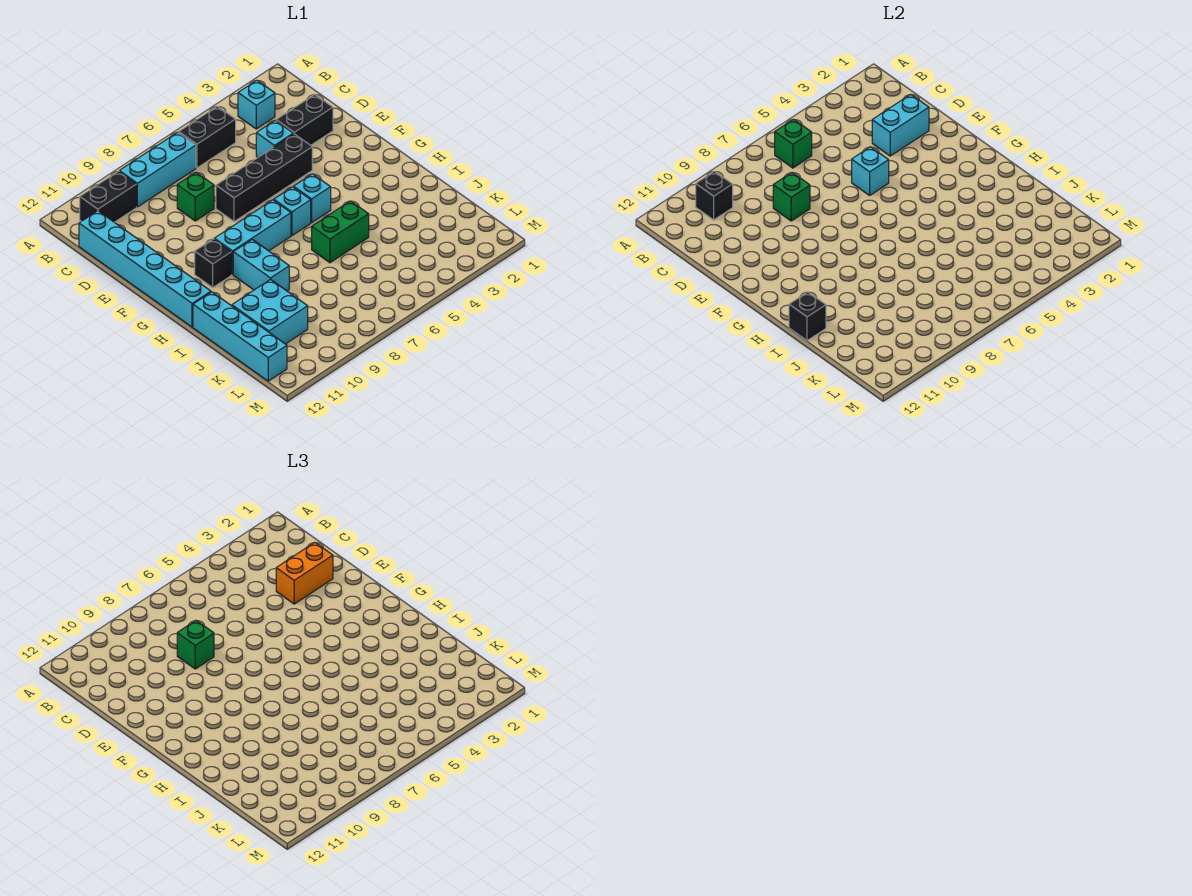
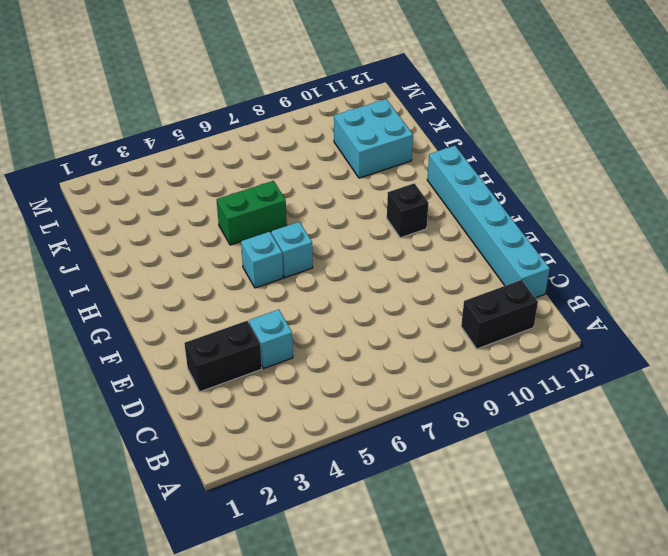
none -> cyan brick B3 level 1
none -> black brick B5:B6 level 1
none -> cyan brick B7:B9 level 1

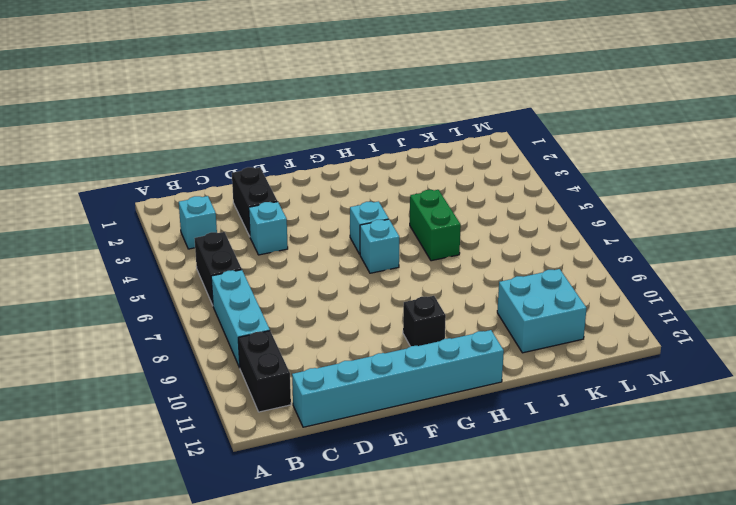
none -> green brick D8 level 1
none -> black brick E4:E7 level 1
none -> cyan brick G7:G9 level 1

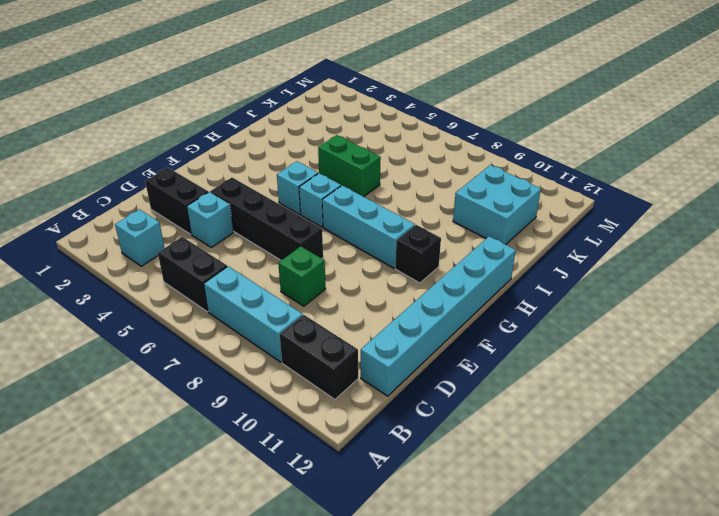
none -> cyan brick H9:I9 level 1
none -> cyan brick I12:L12 level 1
none -> green brick B6 level 2

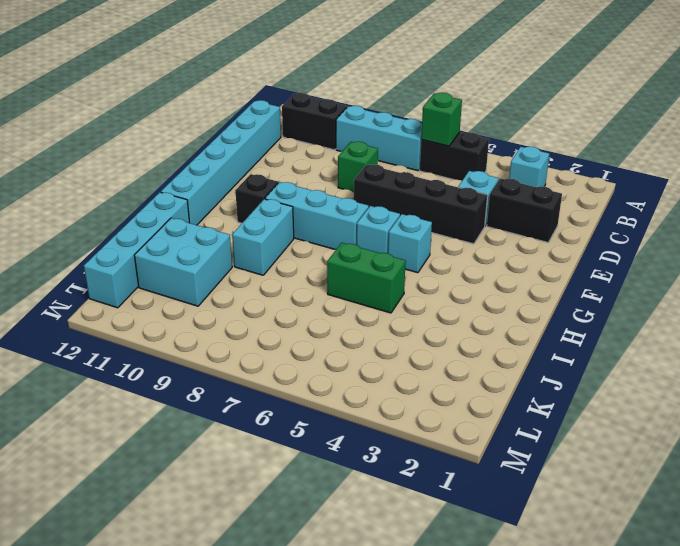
none -> black brick B10 level 2
none -> cyan brick D2:D3 level 2
none -> green brick D8 level 2

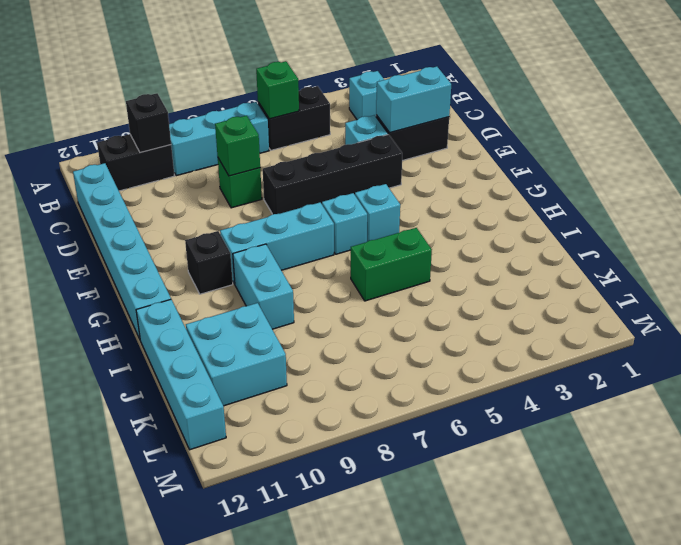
none -> cyan brick E5 level 2
none -> black brick I12 level 2
none -> orange brick D2:D3 level 3

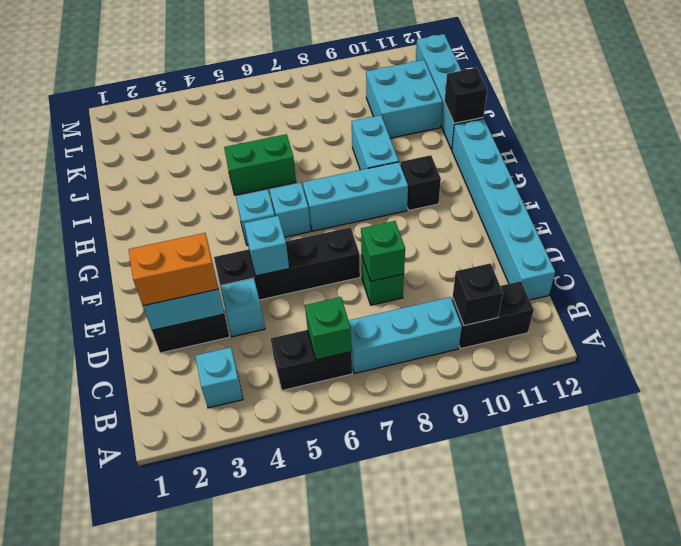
none -> green brick D8 level 3

